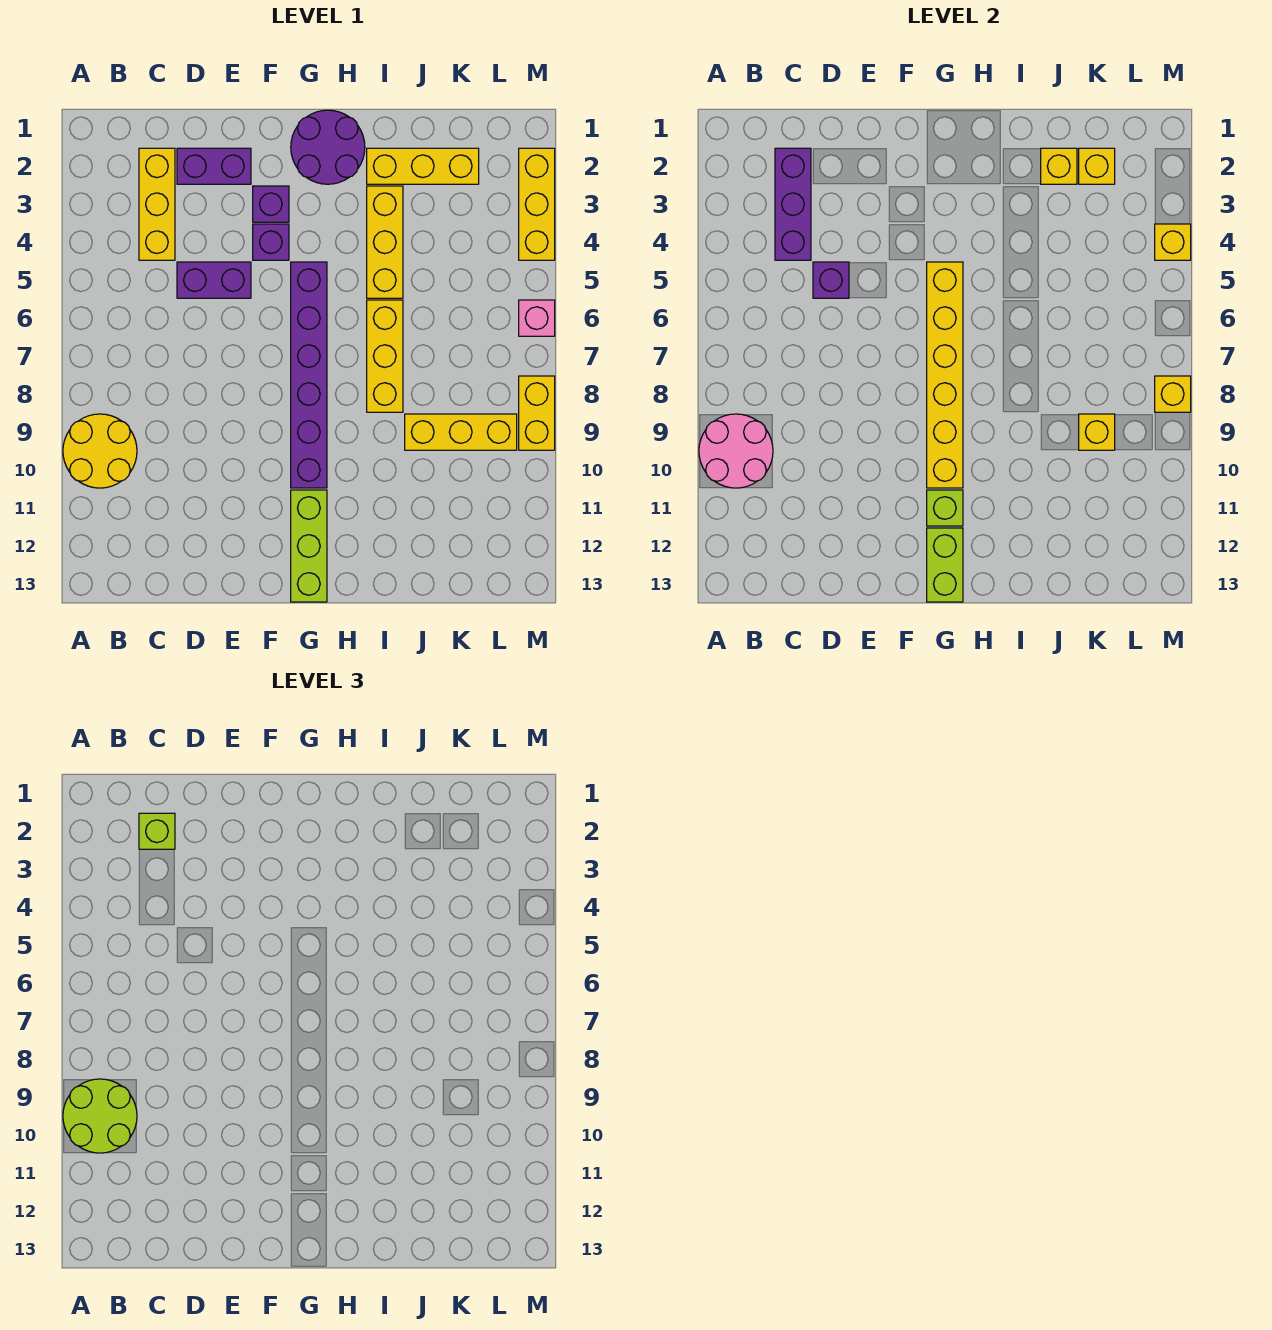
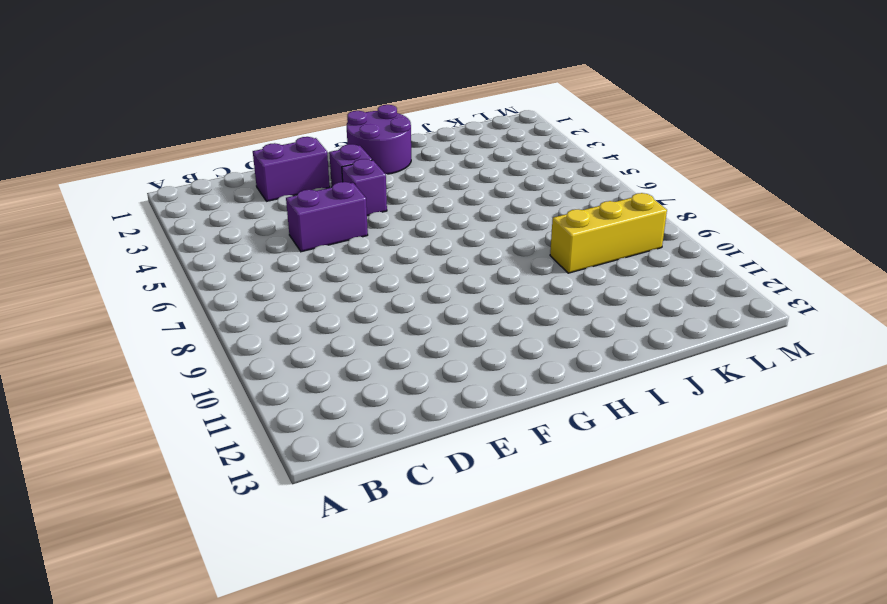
none -> yellow round brick A9:B10 level 1
none -> yellow brick C2:C4 level 1
none -> purple brick G5:G10 level 1

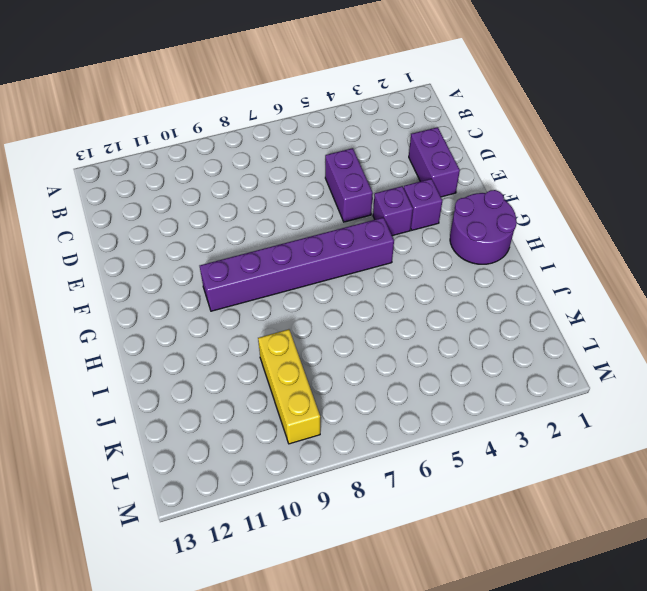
none -> yellow round brick A9:B10 level 1
none -> yellow brick C2:C4 level 1
none -> lime brick G11:G13 level 1

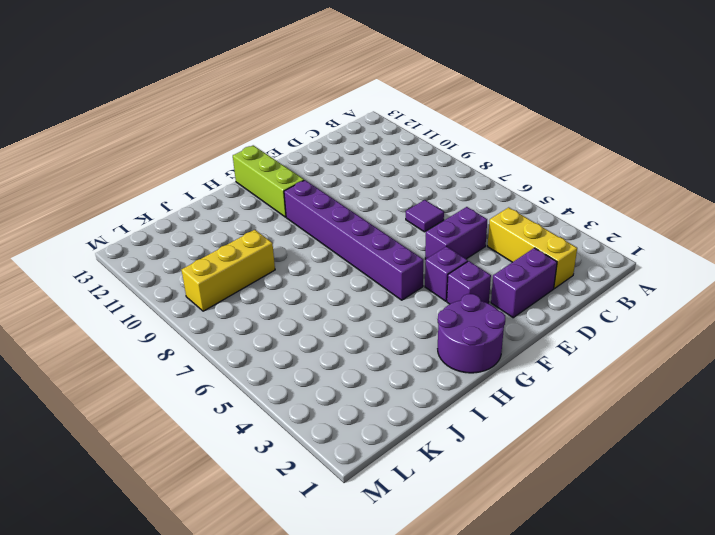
purple tile D7 level 1 -> none
none -> yellow round brick A9:B10 level 1
none -> yellow brick I2:K2 level 1
none -> yellow brick I3:I5 level 1

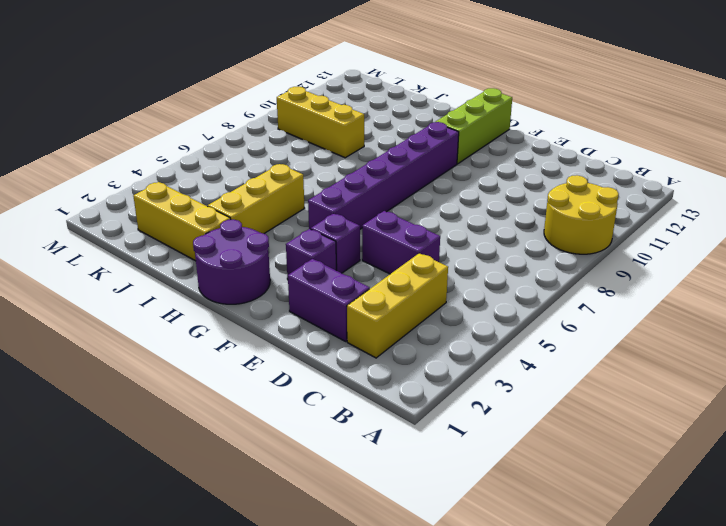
none -> yellow brick I6:I8 level 1
none -> yellow brick M2:M4 level 1
none -> pink brick M6 level 1

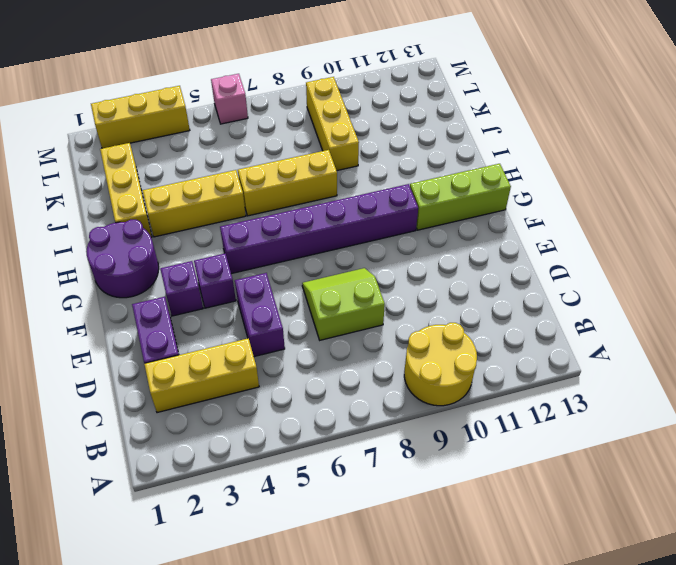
lime slope D7:E8 level 1 top D -> none
none -> yellow brick M8:M9 level 1
none -> pink round brick A9:B10 level 2
none -> purple brick C2:C4 level 2

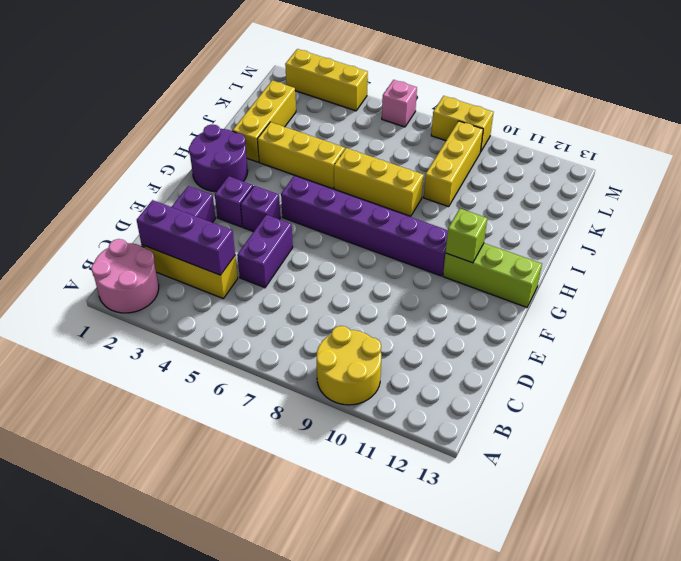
pink round brick A1:B2 level 1 -> pink round brick A9:B10 level 2
none -> purple brick D5 level 2
none -> yellow brick G5:G10 level 2
none -> lime brick G12:G13 level 2

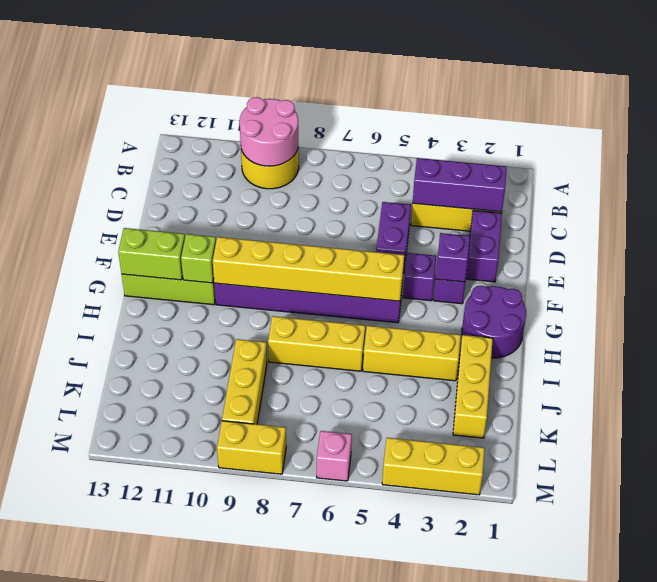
purple brick F3 level 2 -> purple brick D5 level 2
none -> yellow brick J2 level 2
none -> yellow brick K2 level 2
none -> yellow brick K9 level 2

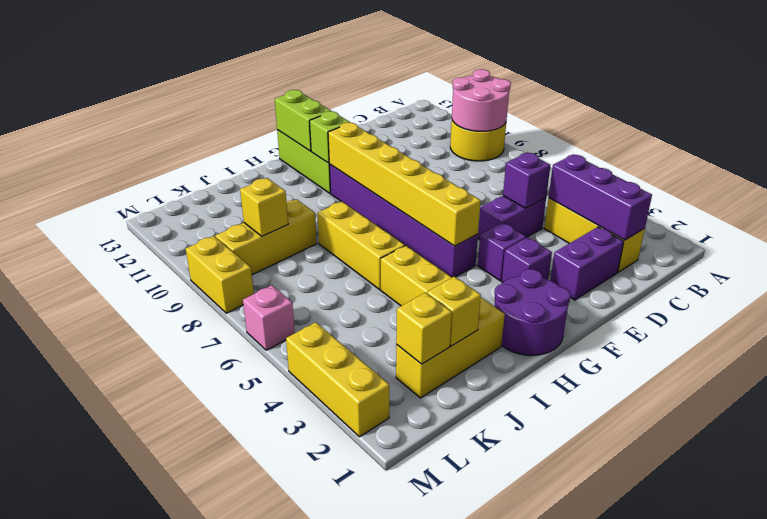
none -> yellow brick M4 level 2
none -> yellow brick M8 level 2
none -> lime round brick A9:B10 level 3

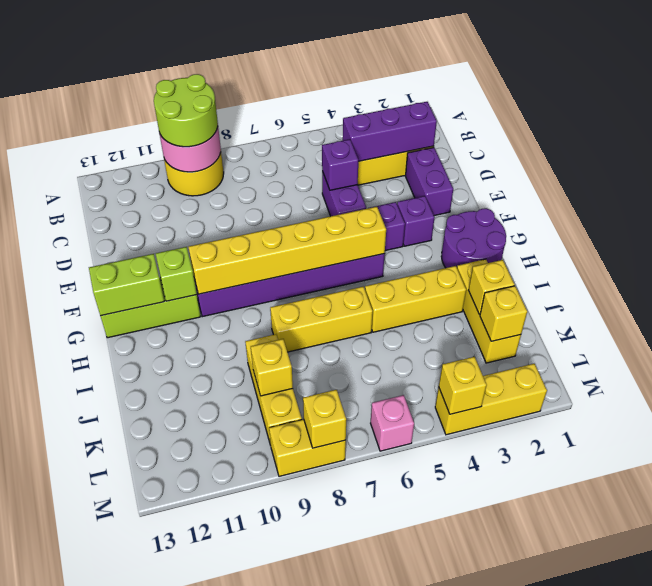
none -> lime brick C2 level 3

